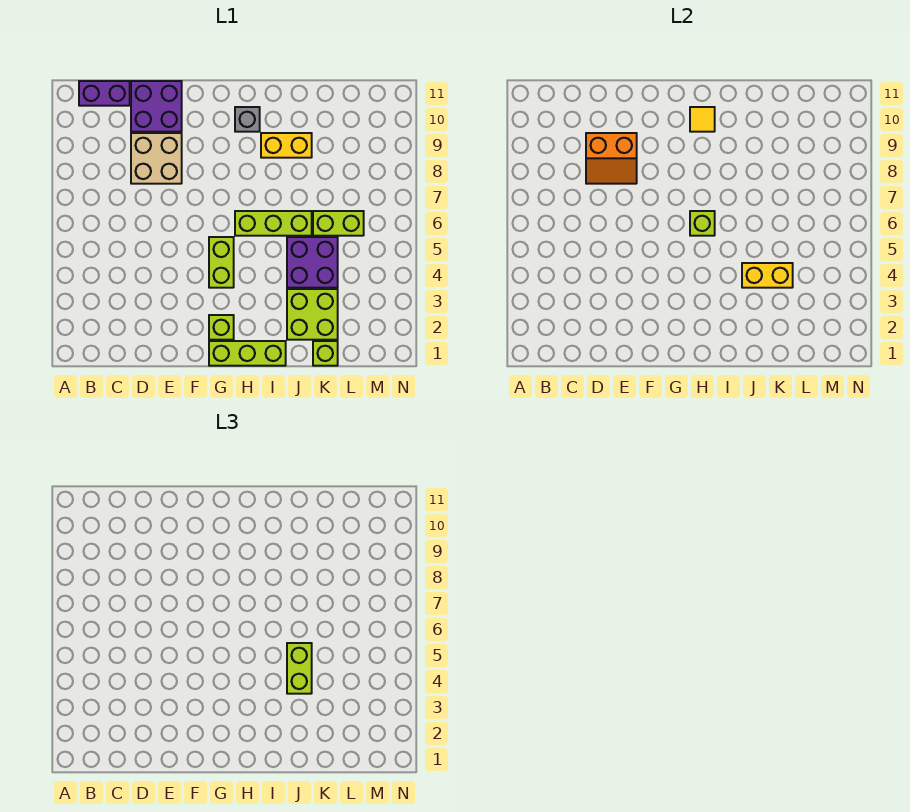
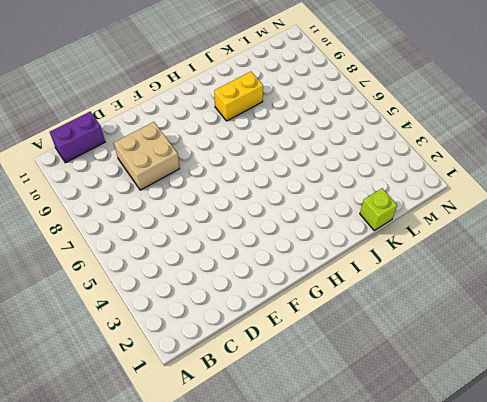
none -> purple brick D10:E11 level 1
none -> lime brick G1:I1 level 1
none -> lime brick G2 level 1

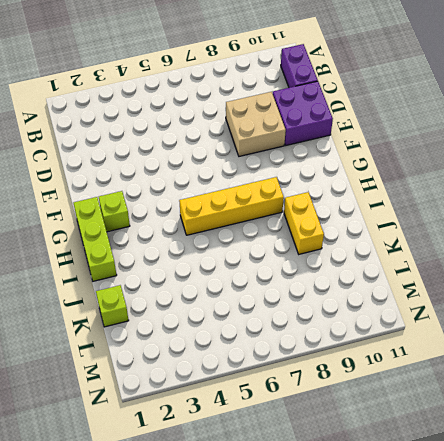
yellow brick H5:H8 level 1 -> lime brick H6:J6 level 1
none -> lime brick G4:G5 level 1
none -> grey brick H10 level 1
none -> lime brick J2:K3 level 1

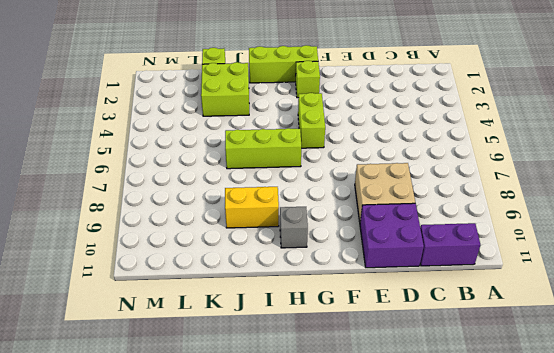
none -> purple brick J4:K5 level 1
none -> lime brick K6:L6 level 1
none -> orange slope D8:E9 level 2 top 9

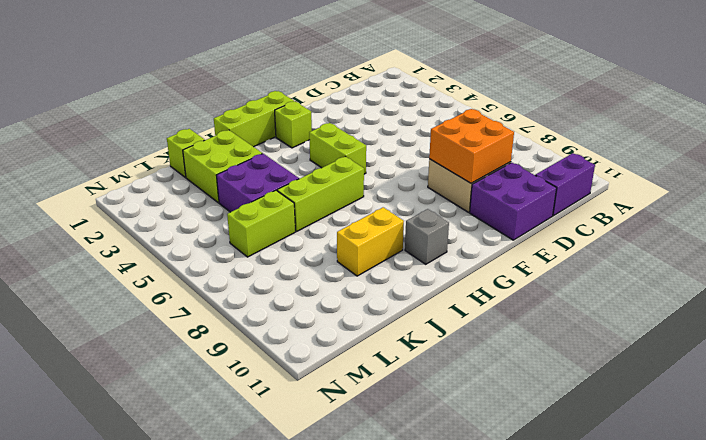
orange brick D8:E9 level 2 -> orange slope D8:E9 level 2 top 9
none -> lime brick H6 level 2
none -> yellow tile H10 level 2
none -> yellow brick J4:K4 level 2

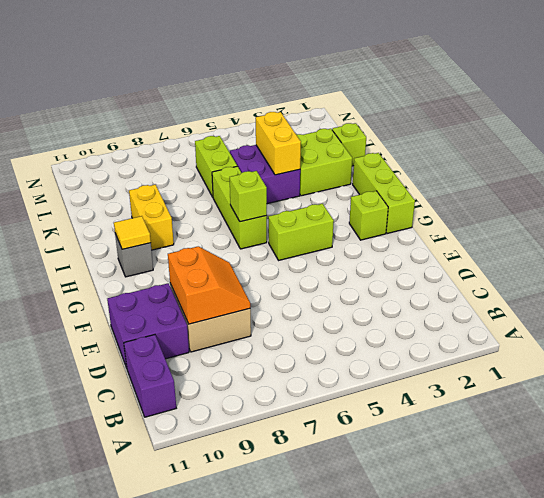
none -> lime brick J4:J5 level 3

